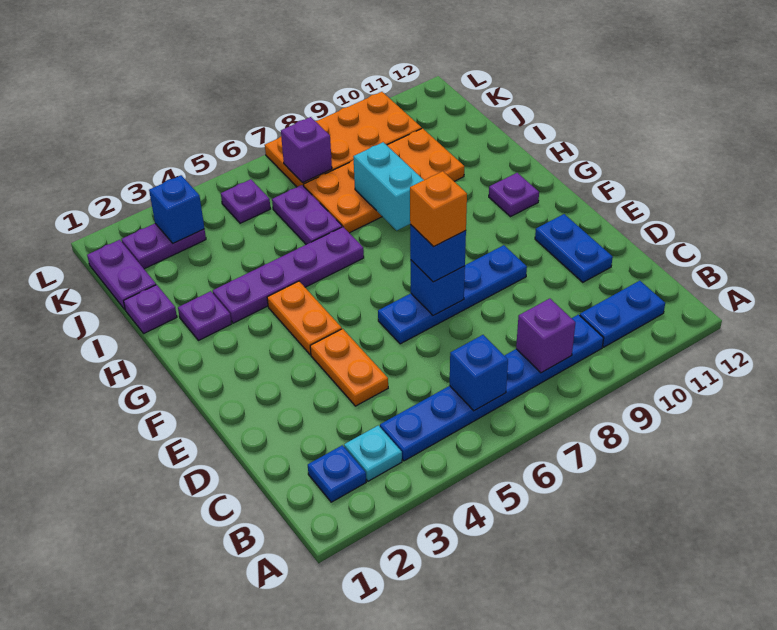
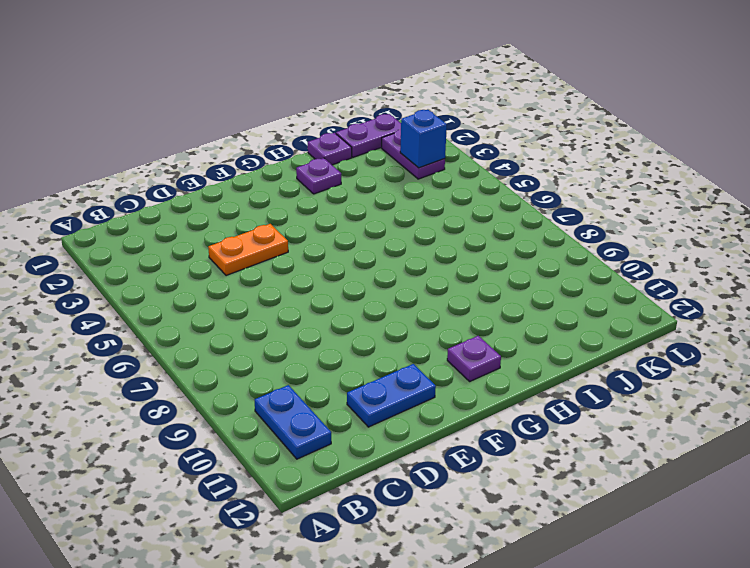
none -> blue plate B2 level 1
none -> cyan plate B3 level 1
none -> blue plate B4:B9 level 1

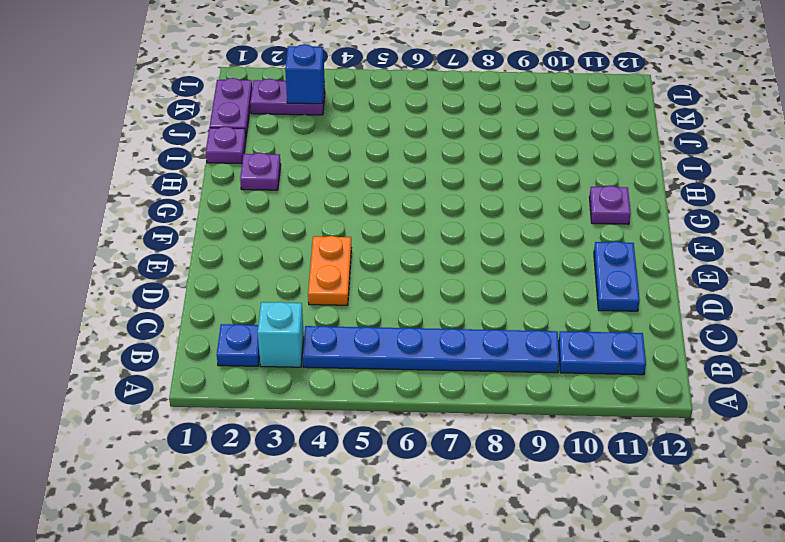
cyan brick B3 level 1 -> cyan plate B3 level 1
none -> blue plate E6:E9 level 1
none -> orange plate F4:G4 level 1
none -> purple plate H3:H6 level 1

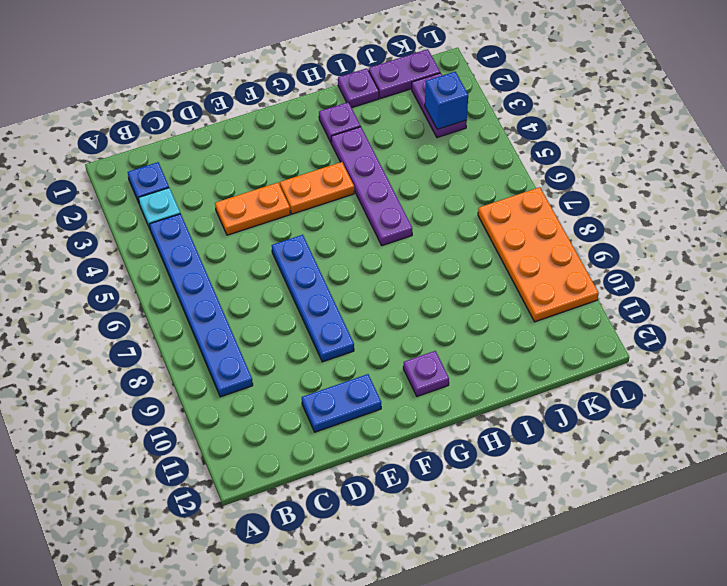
none -> blue plate B10:B11 level 1
none -> purple plate I6:J6 level 1
none -> orange plate I7:J10 level 1

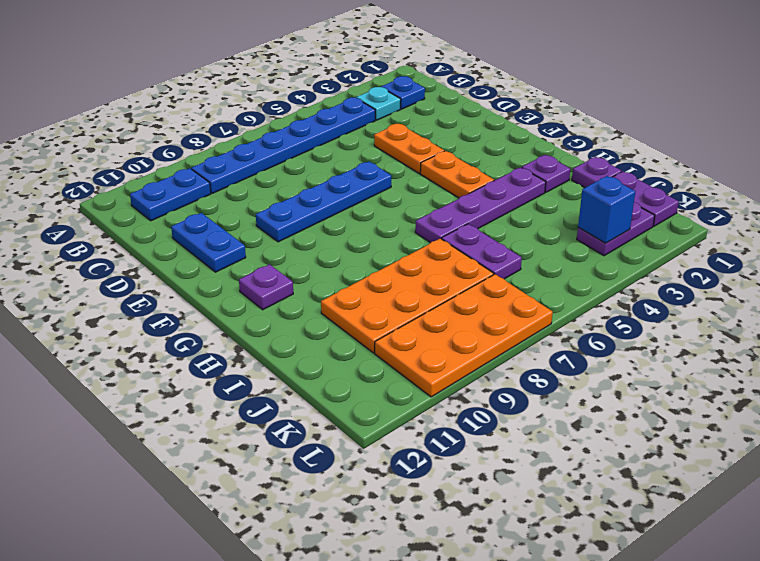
none -> purple plate K5 level 1
none -> blue brick B6 level 2
none -> purple brick B8 level 2

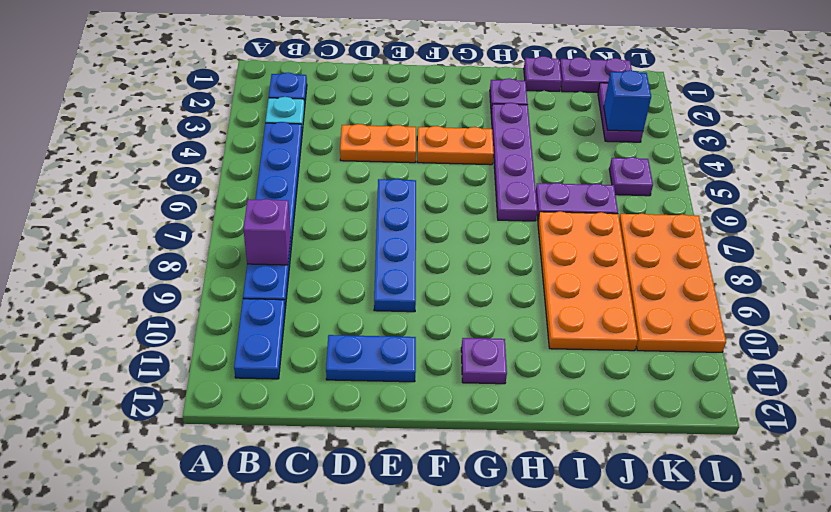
none -> blue brick B6 level 2
none -> blue brick E7 level 2
none -> cyan brick H8:I8 level 2

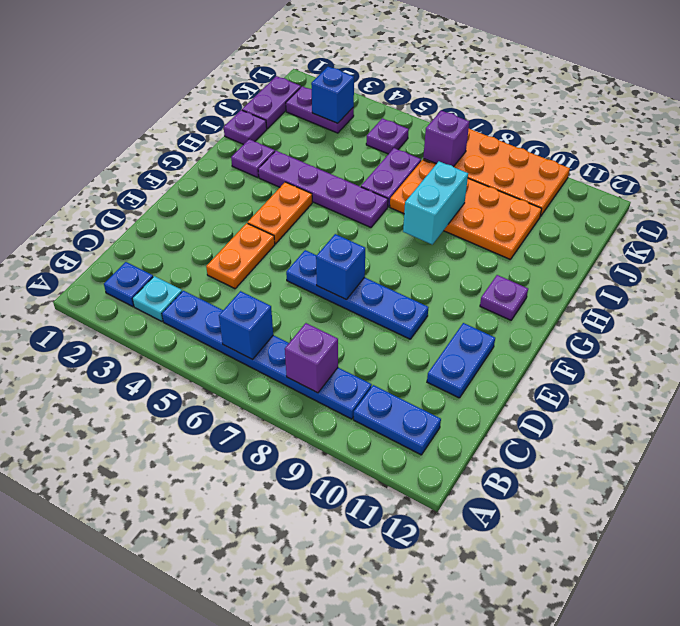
none -> blue brick E7 level 3
none -> orange brick E7 level 4

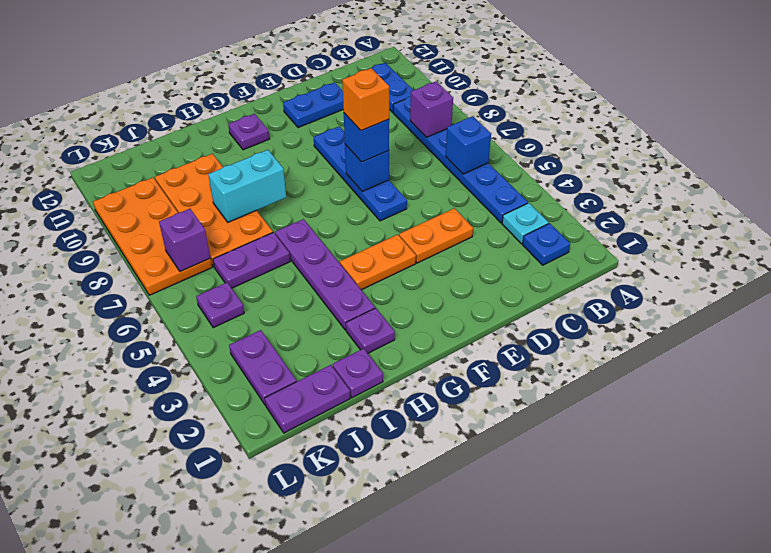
none -> blue brick K3 level 2

